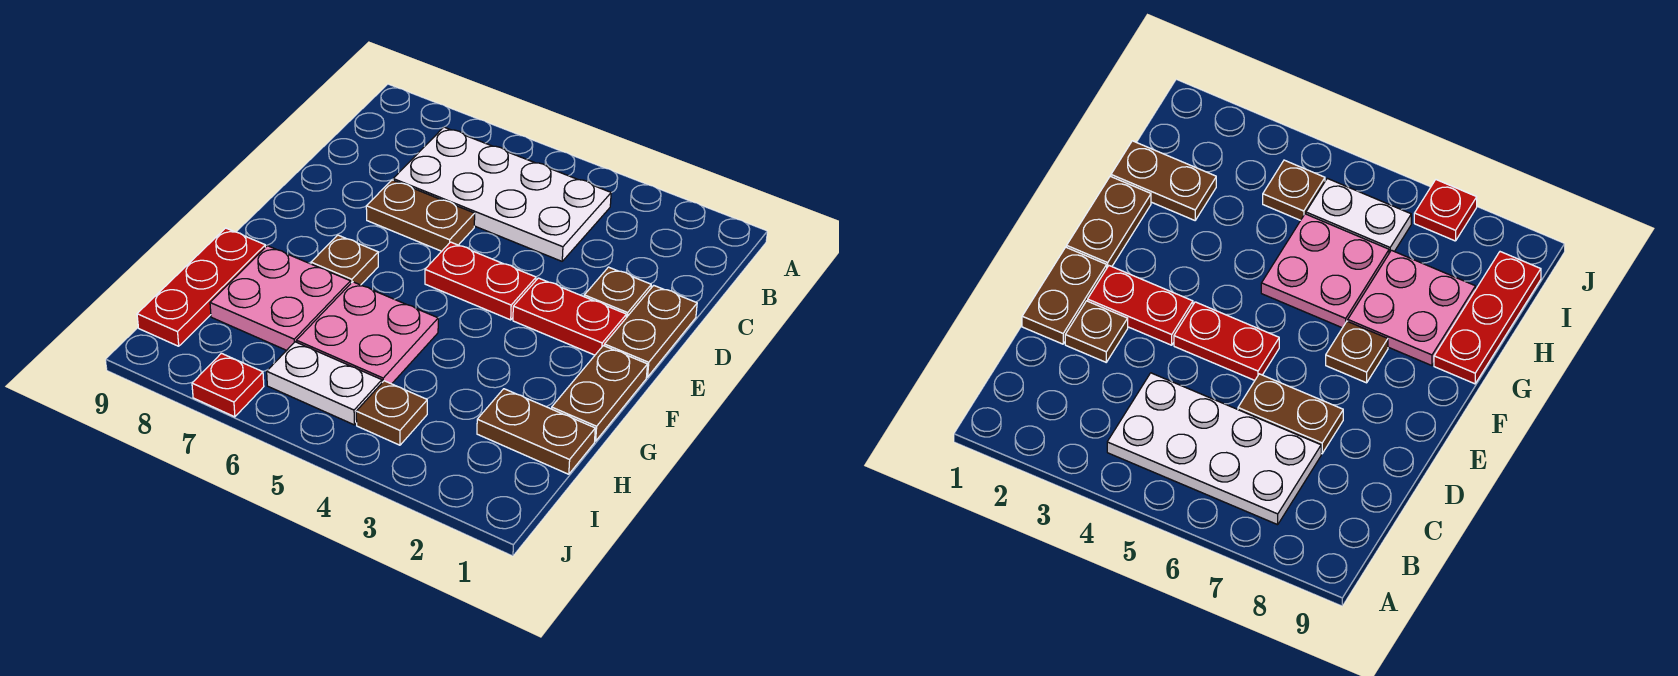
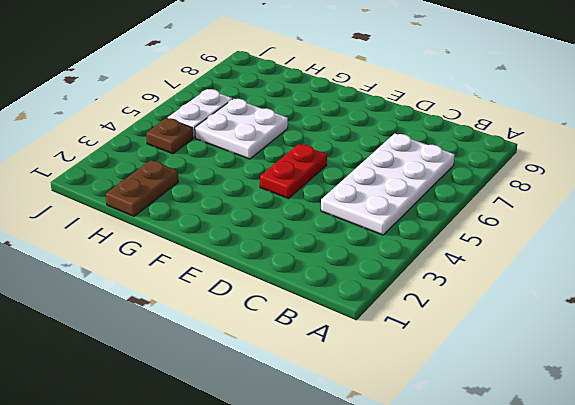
white plate G5:H6 level 1 -> pink plate G5:H6 level 1
none -> brown plate D1:E1 level 1
none -> brown plate D2 level 1
none -> brown plate D6:D7 level 1

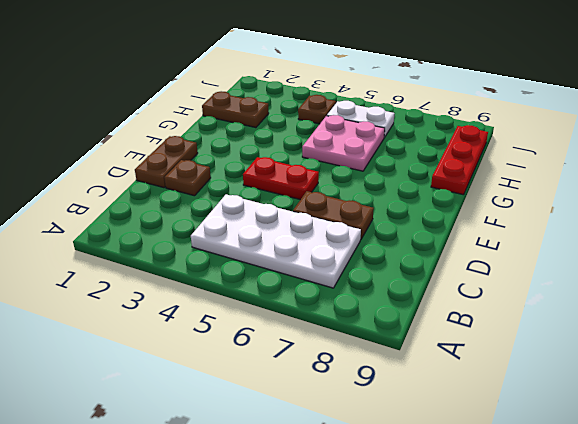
none -> red plate E2:E3 level 1
none -> brown plate F1:G1 level 1
none -> brown plate F7 level 1

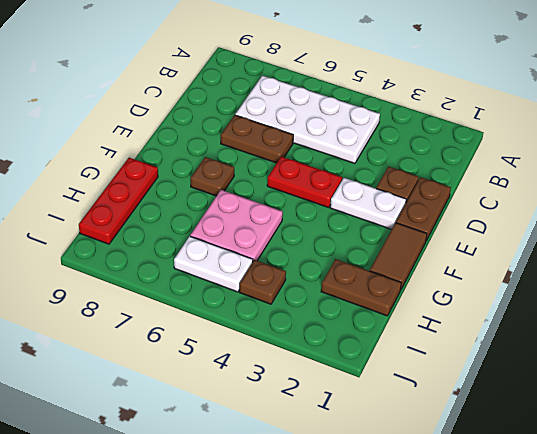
white plate E2:E3 level 1 -> red plate E2:E3 level 1
brown tile F1:G1 level 1 -> brown plate F1:G1 level 1
none -> pink plate G7:H8 level 1
none -> red plate J7 level 1

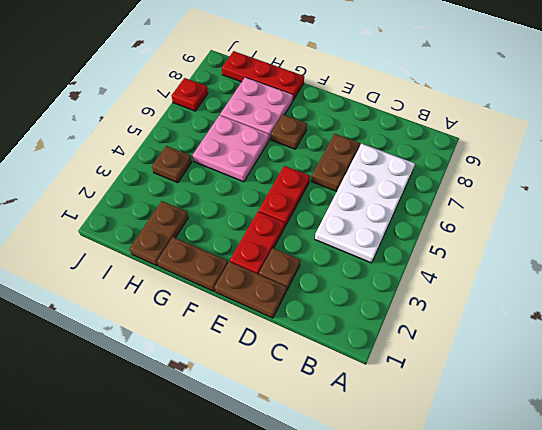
none -> white plate I5:I6 level 1

